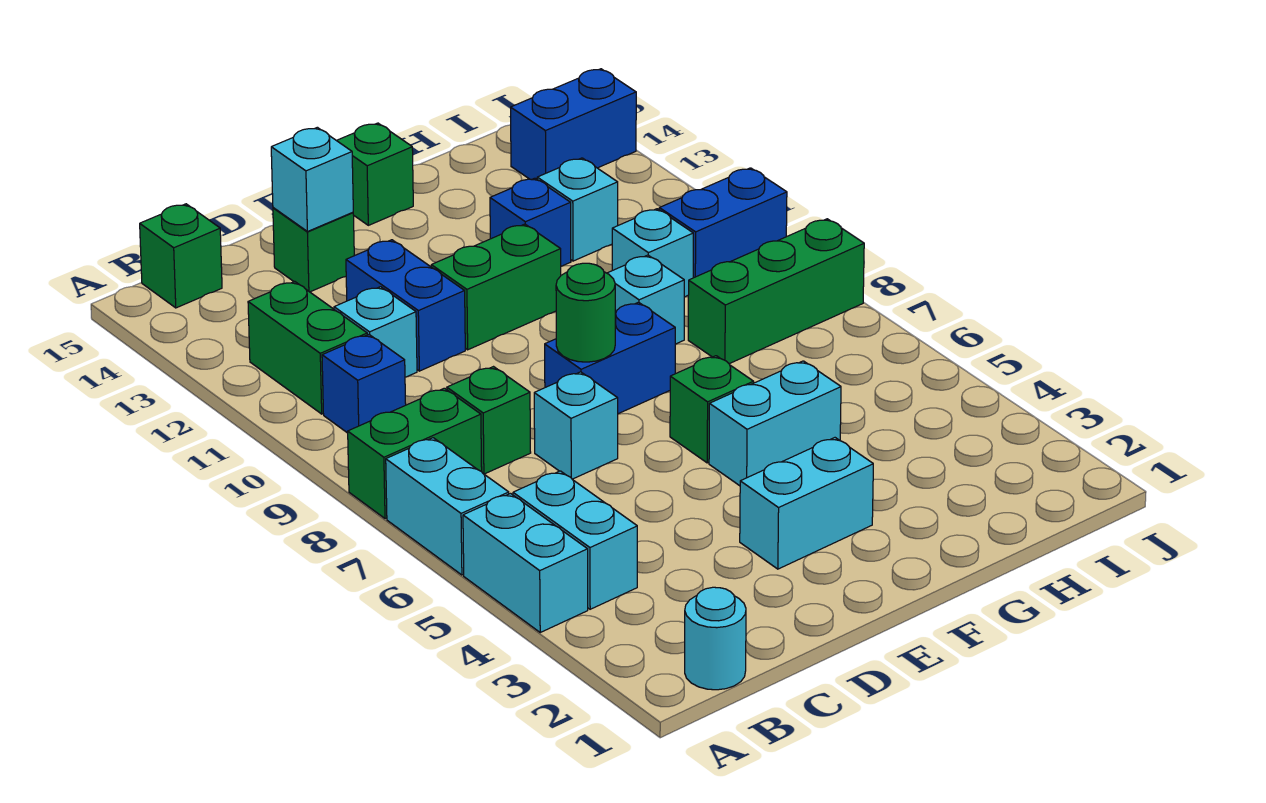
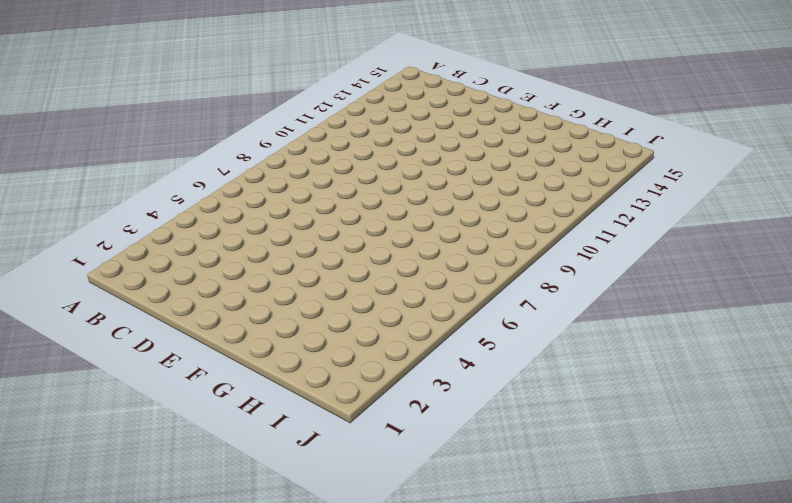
none -> cyan brick A4:A5 level 1
none -> cyan brick A6:A7 level 1
none -> green brick A8:B8 level 1

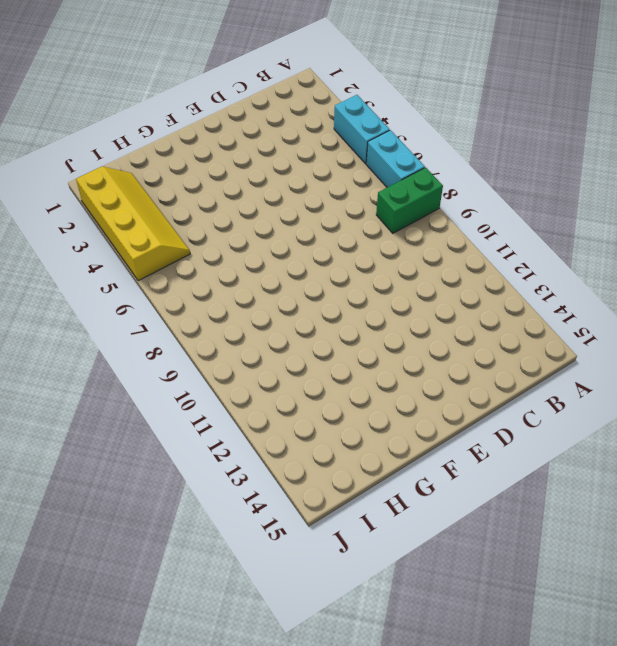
yellow slope I2:J5 level 1 top J -> none
none -> cyan round brick B1 level 1
none -> cyan brick B4:B5 level 1
none -> blue brick B10 level 1

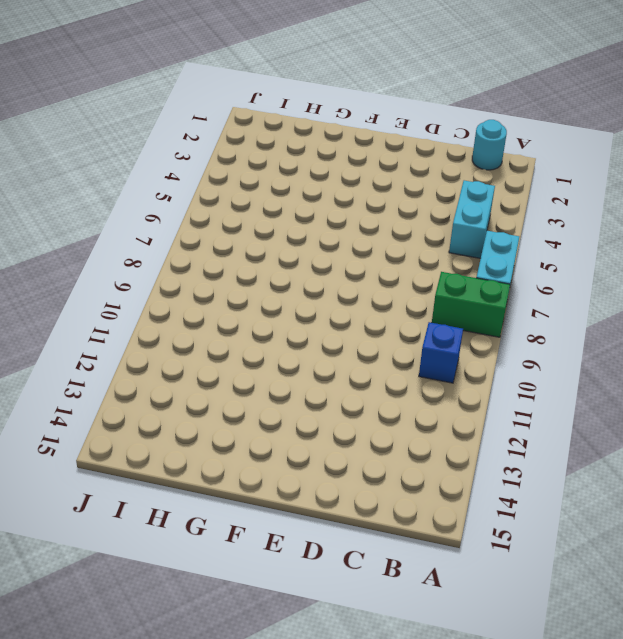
none -> cyan brick A4:A5 level 1
none -> green brick B11:B12 level 1
none -> green brick B15 level 1

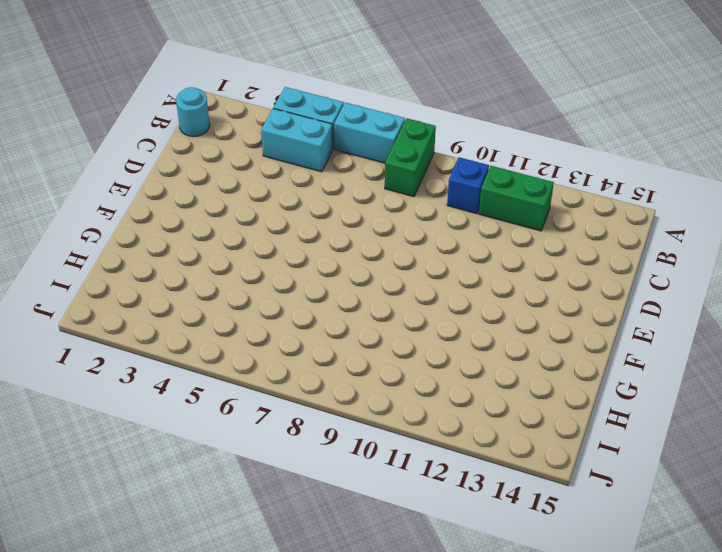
none -> green brick B15 level 1
none -> green brick C8 level 1
none -> cyan brick C11 level 1

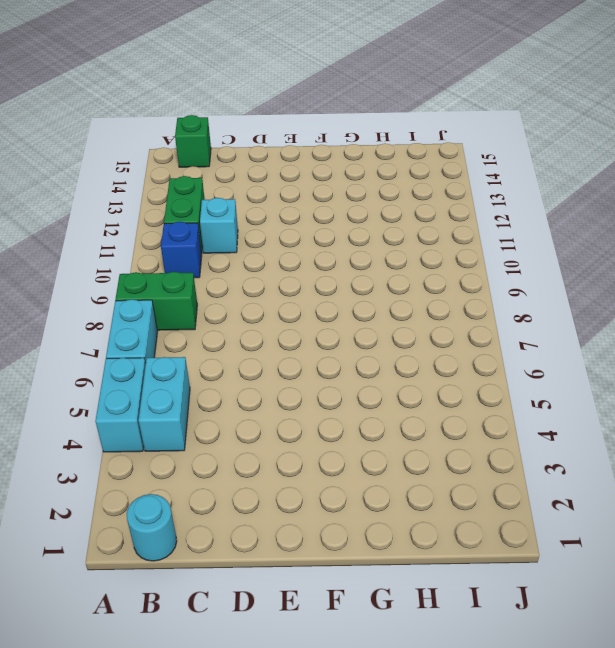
none -> green brick C8 level 1
none -> cyan brick D7 level 1
none -> blue brick D11:D12 level 1

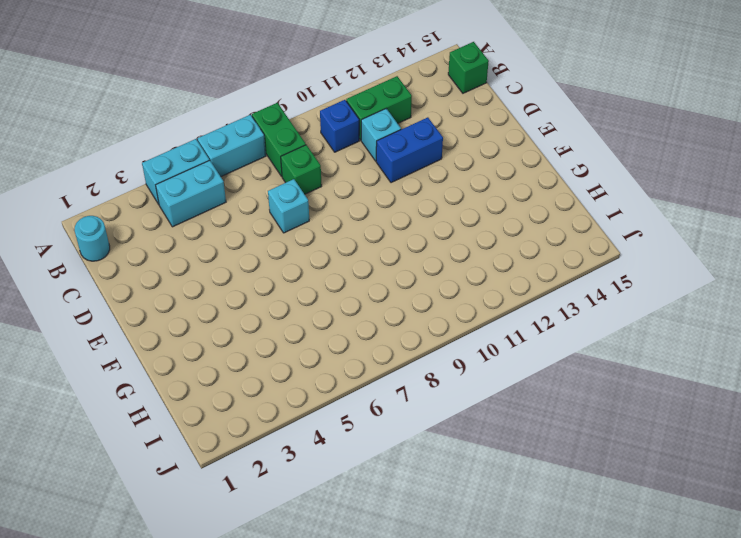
none -> green brick D14 level 1
none -> cyan brick E3:F3 level 1
none -> blue brick E8:F8 level 1

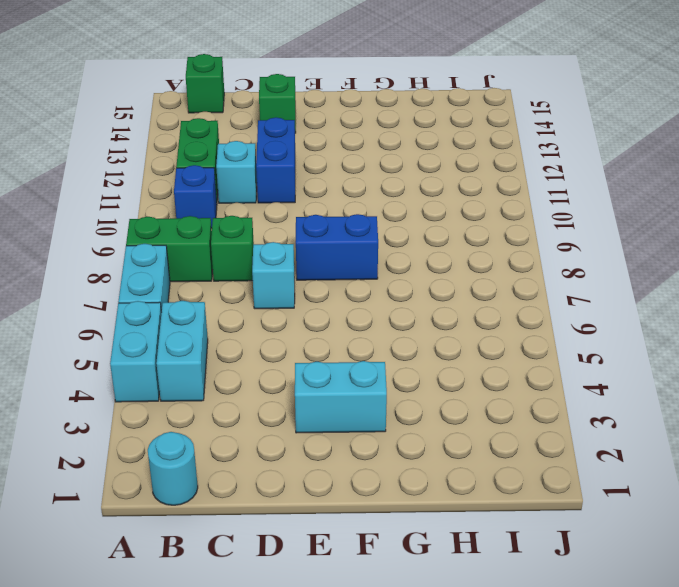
none -> green brick E11:F11 level 1
none -> cyan brick F5:G5 level 1
none -> green brick F6 level 1

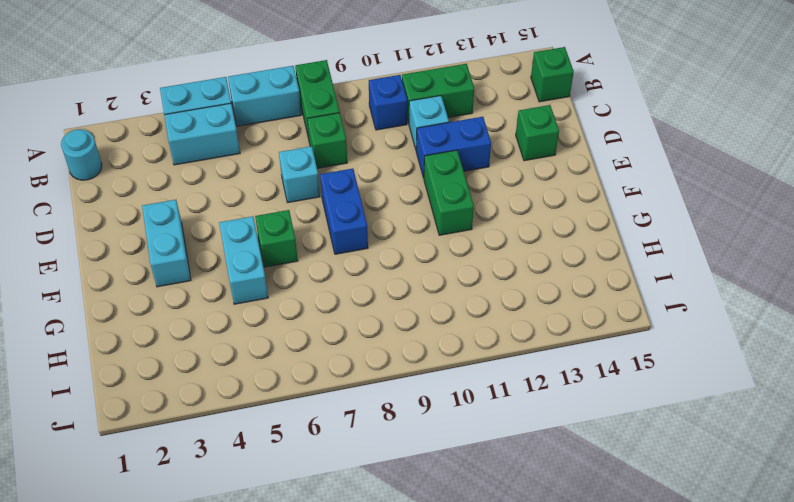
none -> green brick F15 level 1
none -> cyan brick G9 level 1
none -> blue brick G12 level 1

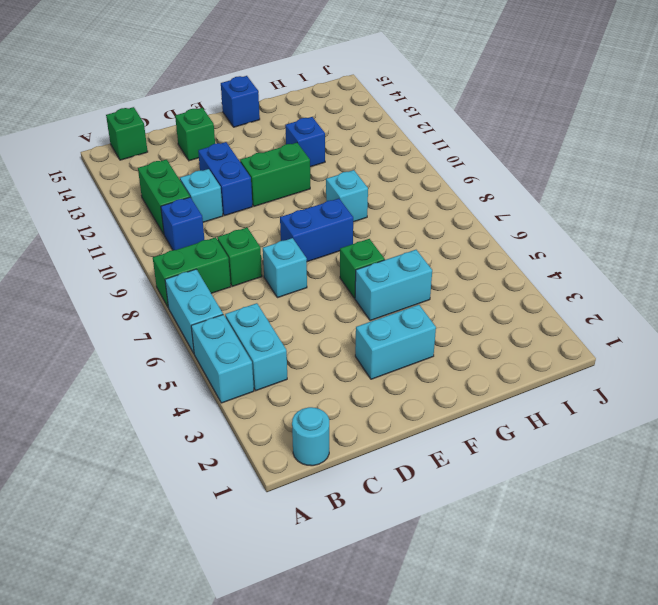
blue brick F15 level 1 -> green brick F15 level 1
none -> green brick H8:J8 level 1
none -> cyan brick H10 level 1
none -> cyan brick H12 level 1

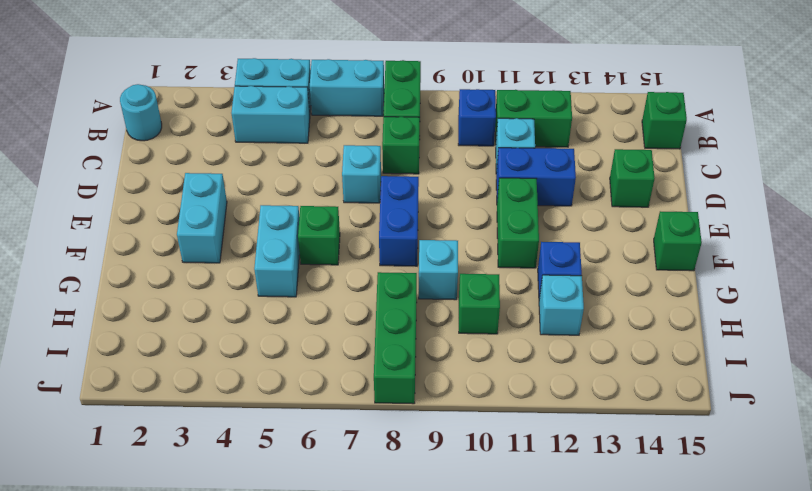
green brick H10 level 1 -> cyan brick H10 level 1
none -> blue brick I10:J10 level 1
none -> blue brick I14:J14 level 1
none -> cyan brick D14 level 2

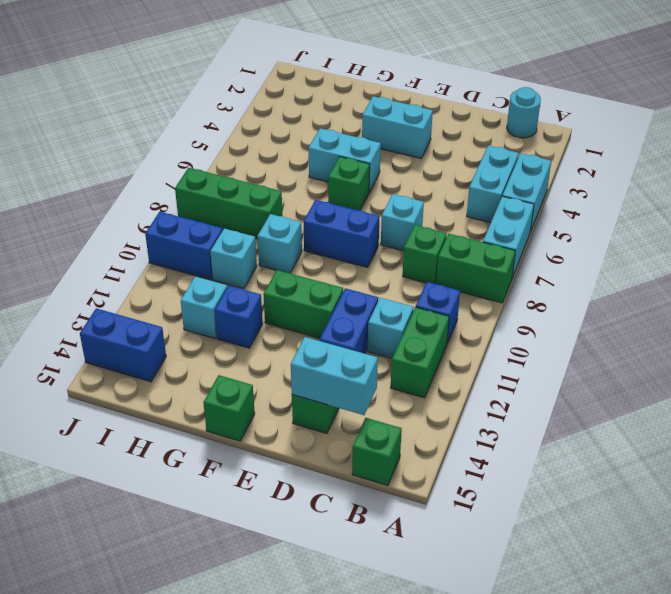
cyan brick C14:D14 level 2 -> cyan brick D14 level 2
none -> green round brick E8 level 2

